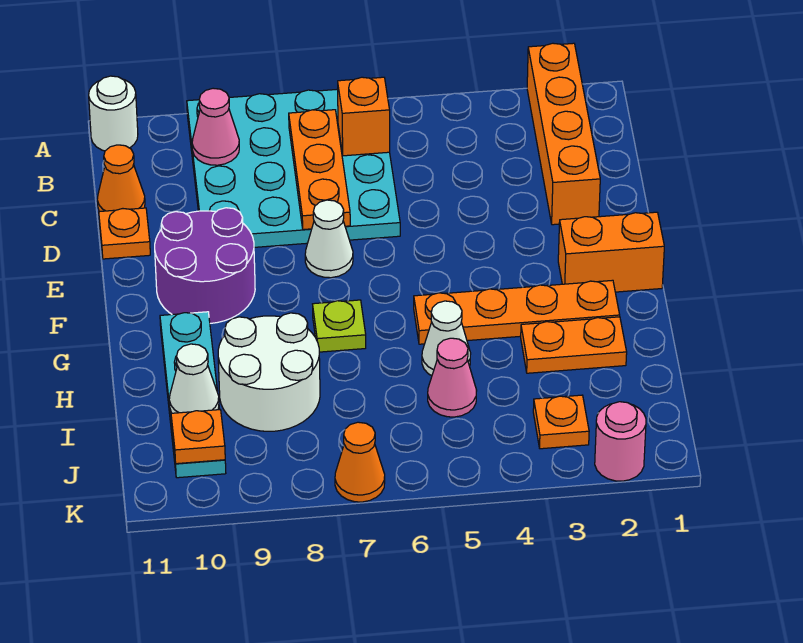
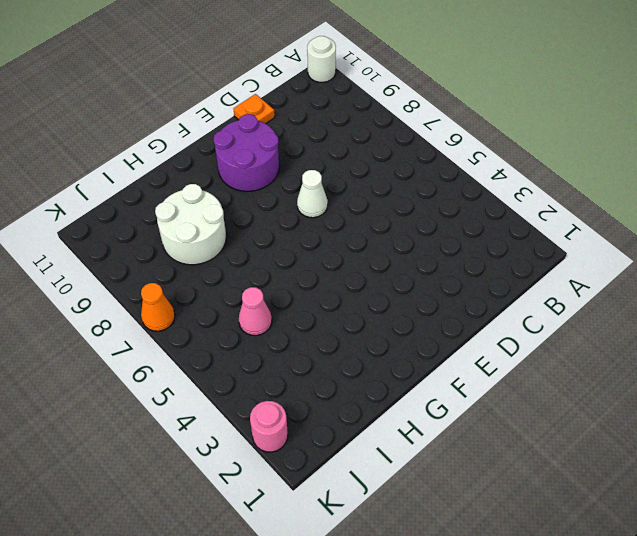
none -> orange brick A2:D2 level 1
none -> cyan plate A6:D9 level 1
none -> orange cone C11 level 1

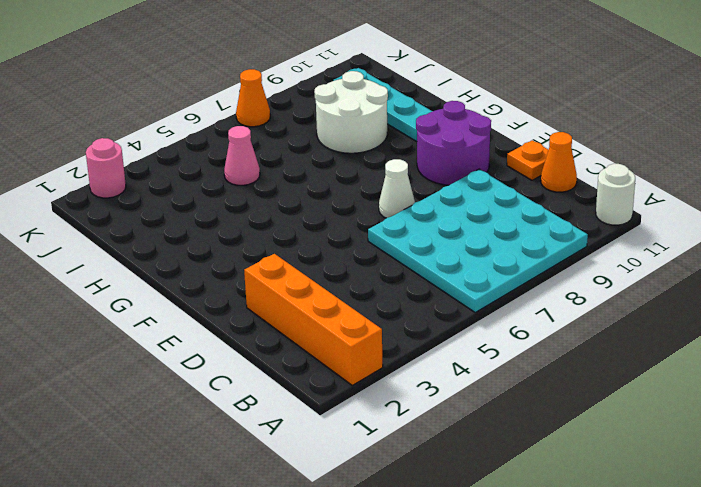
none -> orange brick F1:F2 level 1
none -> orange plate G2:G5 level 1
none -> lime plate G7 level 1

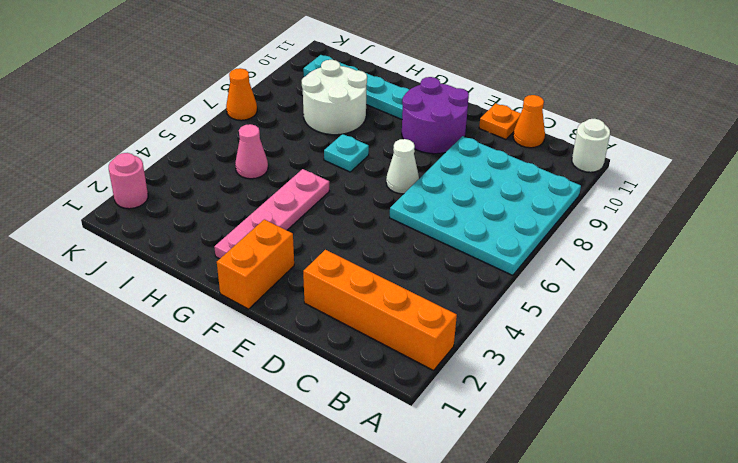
pink plate G2:G5 level 1 -> orange plate G2:G5 level 1
cyan plate G7 level 1 -> lime plate G7 level 1
none -> orange plate H2:H3 level 1
none -> white cone H5 level 1
none -> orange plate J3 level 1

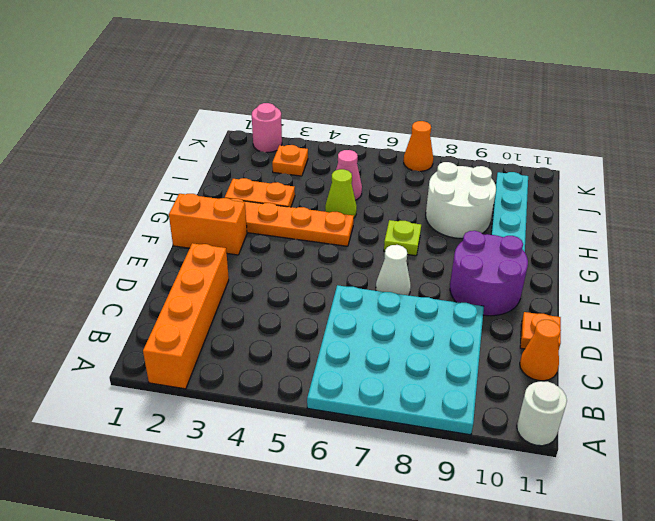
lime cone H5 level 1 -> white cone H5 level 1
none -> orange brick B6 level 2
none -> orange plate B7:D7 level 2
none -> pink cone B9 level 2

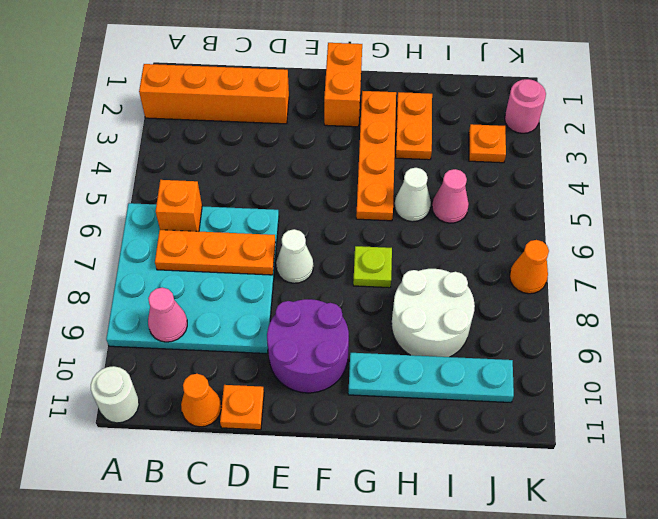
none -> white cone I10 level 2
none -> orange plate J10 level 2

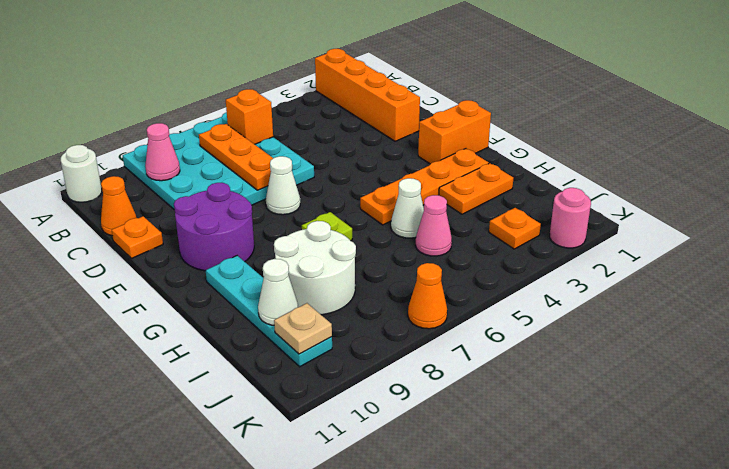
tan plate J10 level 2 -> orange plate J10 level 2

